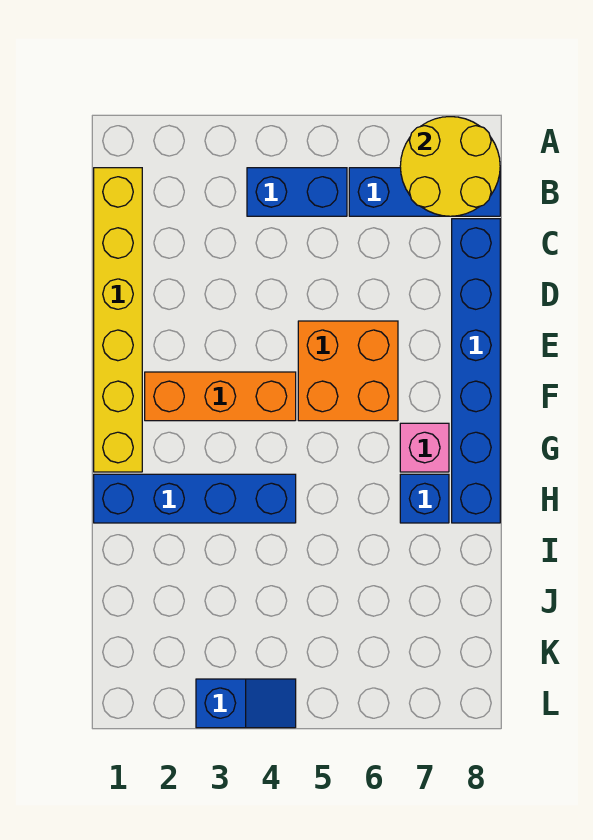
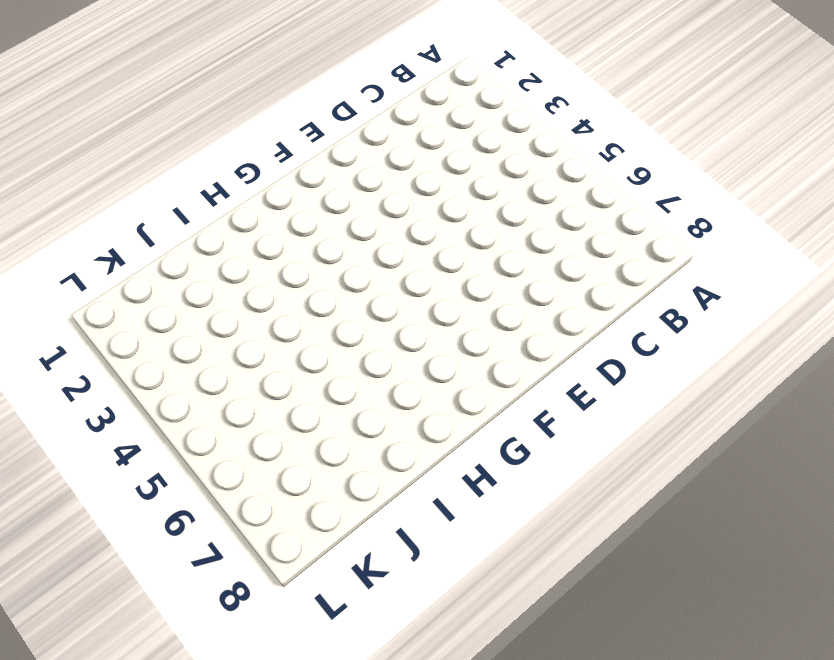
none -> yellow brick B1:G1 level 1
none -> blue brick B4:B5 level 1

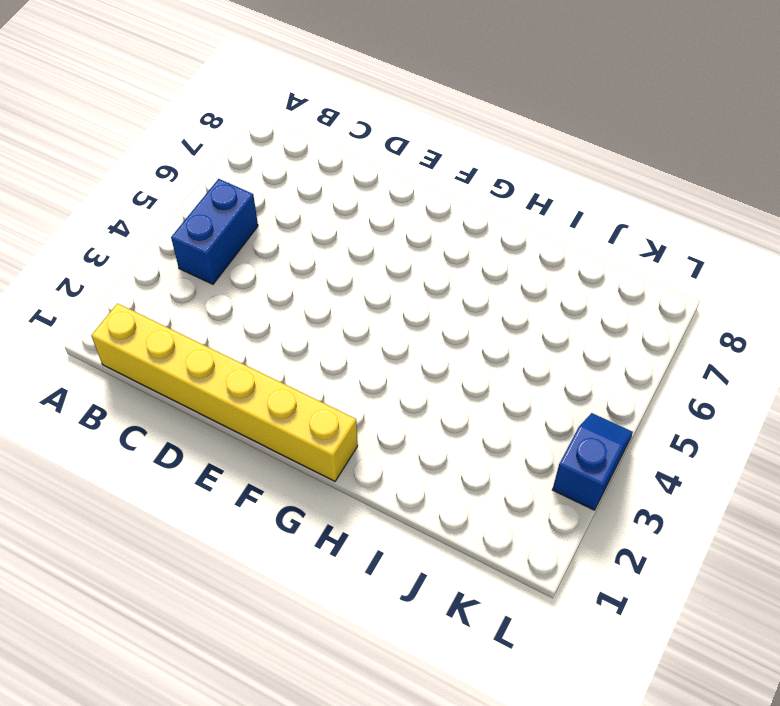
none -> blue brick B6:B8 level 1
none -> blue brick C8:H8 level 1

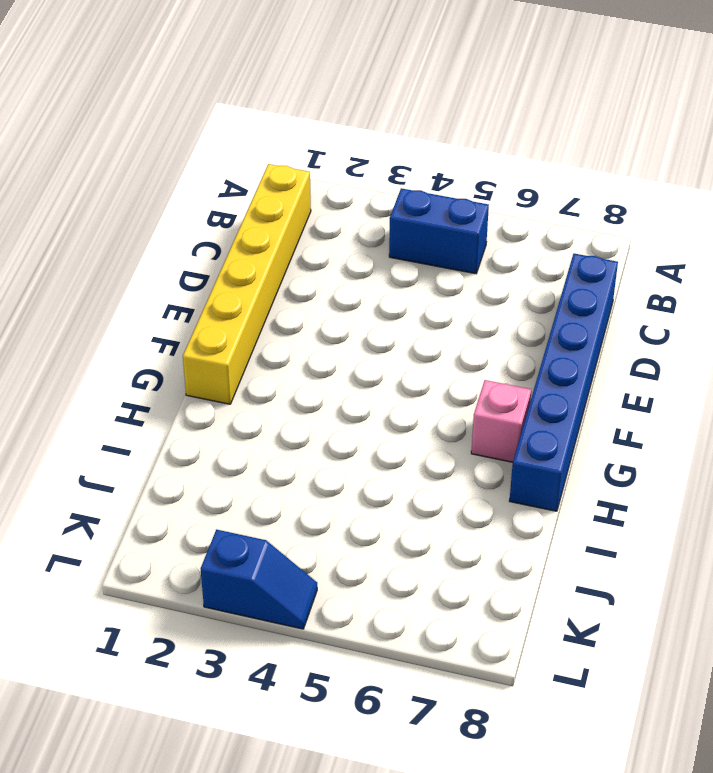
none -> blue brick B6:B8 level 1
none -> orange brick E5:F6 level 1

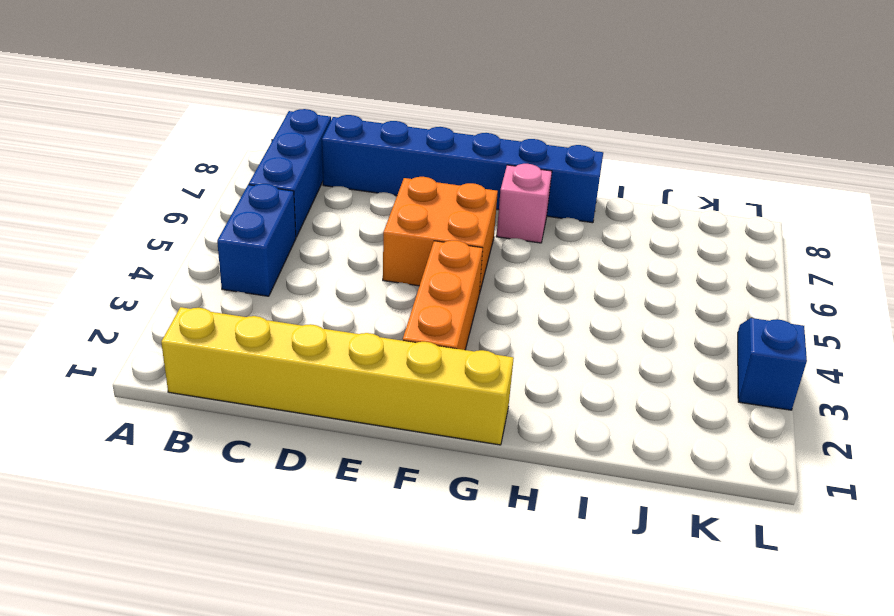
none -> blue brick H1:H4 level 1
none -> blue brick H7 level 1

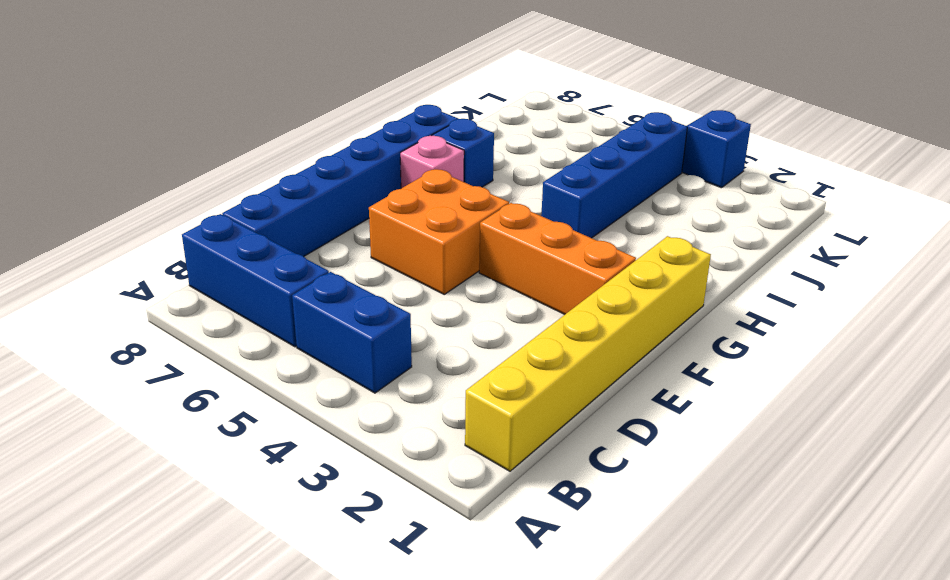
blue brick H4:K4 level 1 -> blue brick H1:H4 level 1
none -> yellow round brick A7:B8 level 2

